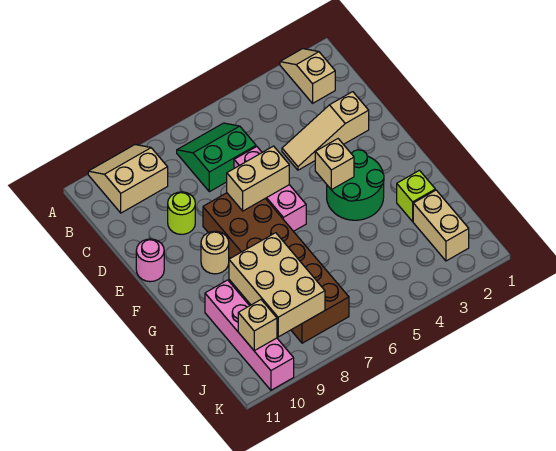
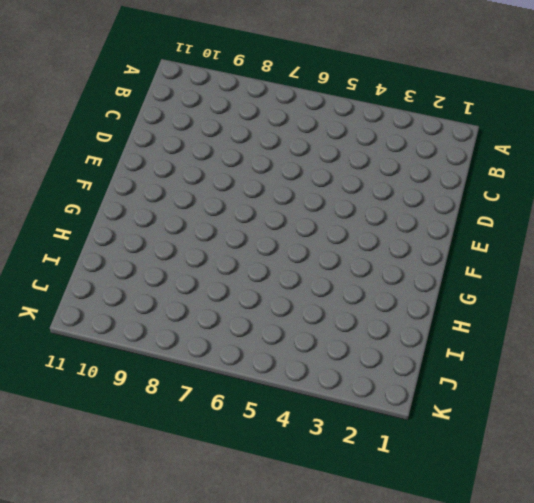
none -> tan slope A2:B2 level 1 top B
none -> tan slope A9:B10 level 1 top B
none -> green slope B6:C7 level 1 top C

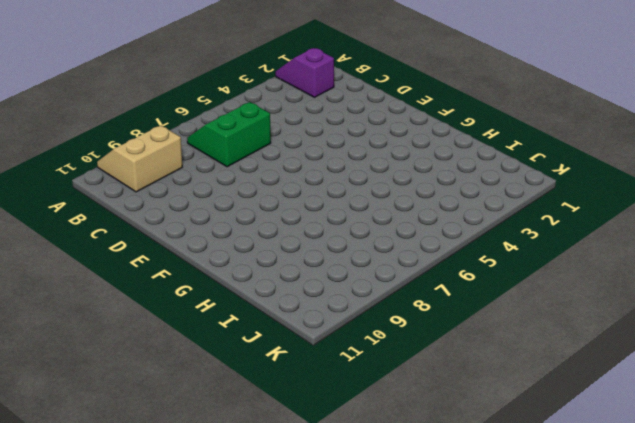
purple slope A2:B2 level 1 top B -> tan slope A2:B2 level 1 top B
none -> tan slope D2:D4 level 1 top 2
none -> pink brick D6:F6 level 1
none -> lime round brick D9 level 1

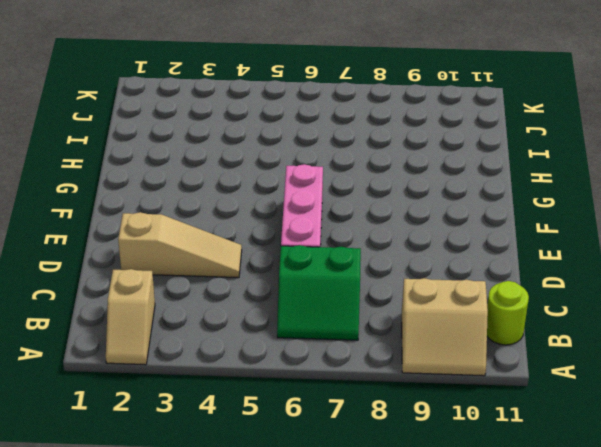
lime round brick B11 level 1 -> lime round brick D9 level 1
none -> brown brick E7:J8 level 1
none -> pink round brick E11 level 1
none -> green round brick F3:G4 level 1

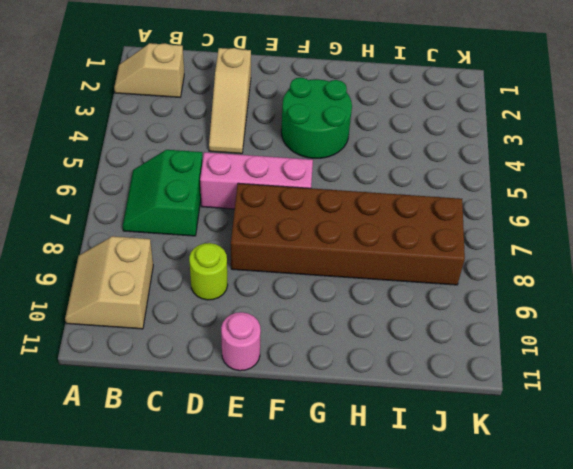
none -> tan round brick F9 level 1
none -> lime brick H2 level 1
none -> pink brick H10:K10 level 1

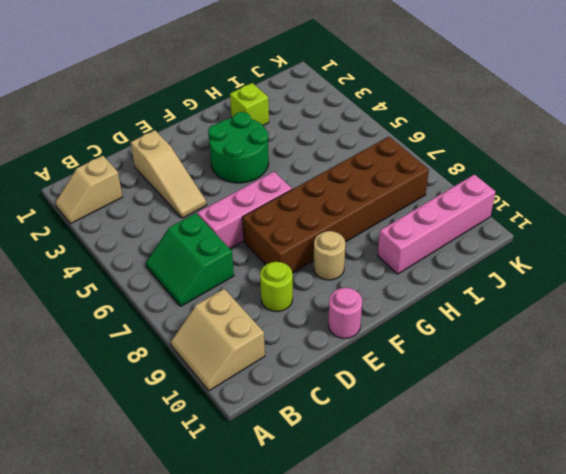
none -> tan brick I2:J2 level 1
none -> tan brick E6:E7 level 2
none -> tan brick F4 level 2

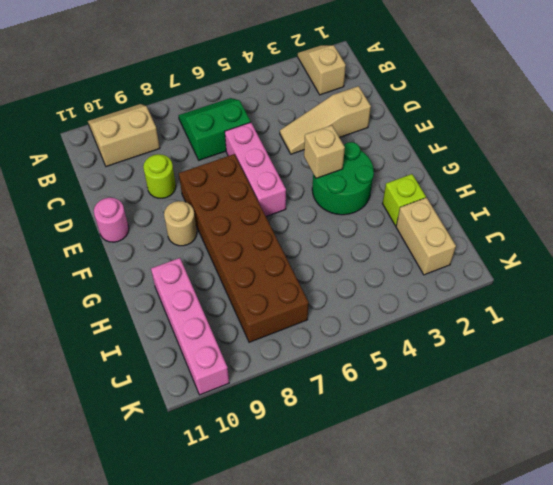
none -> tan brick E6:E7 level 2
none -> tan brick H8:J9 level 2
none -> tan brick J10 level 2

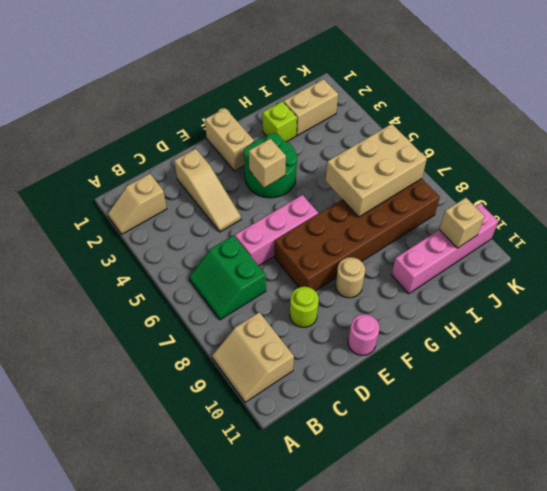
tan brick F1:F2 level 1 -> tan brick E6:E7 level 2
tan brick H6:J7 level 2 -> tan brick H8:J9 level 2

